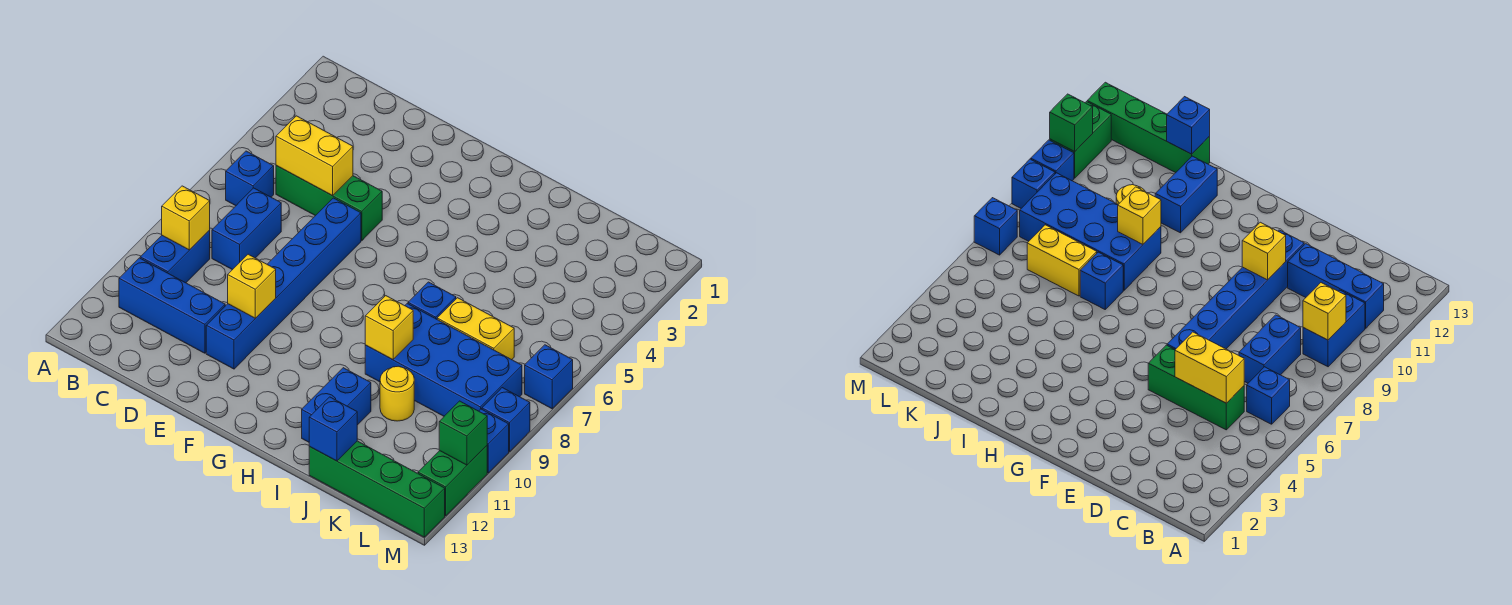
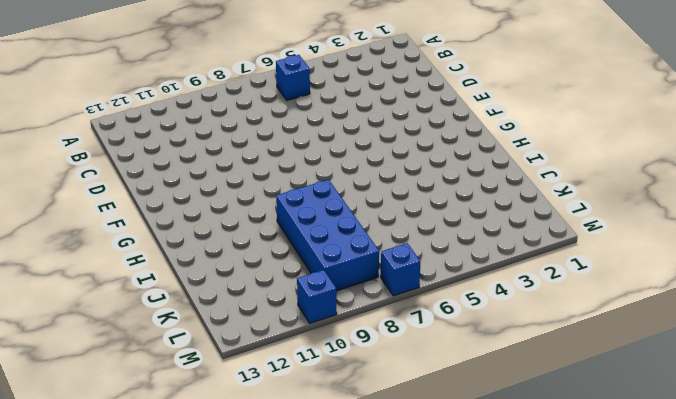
none -> blue brick B9:B10 level 1
none -> blue brick B11:D11 level 1
none -> green brick C5:E5 level 1

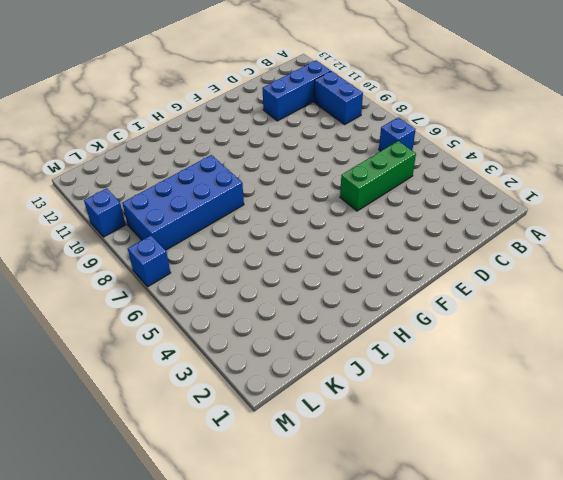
none -> blue brick C7:C8 level 1
none -> blue brick E6:E11 level 1
none -> blue brick I7 level 1

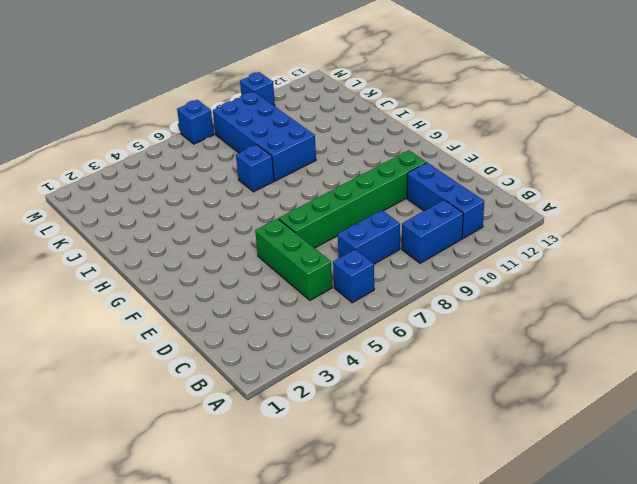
green brick E6:E11 level 1 -> blue brick E6:E11 level 1
none -> blue brick I11:I12 level 1
none -> yellow brick J7:K7 level 1
none -> yellow round brick J10 level 1

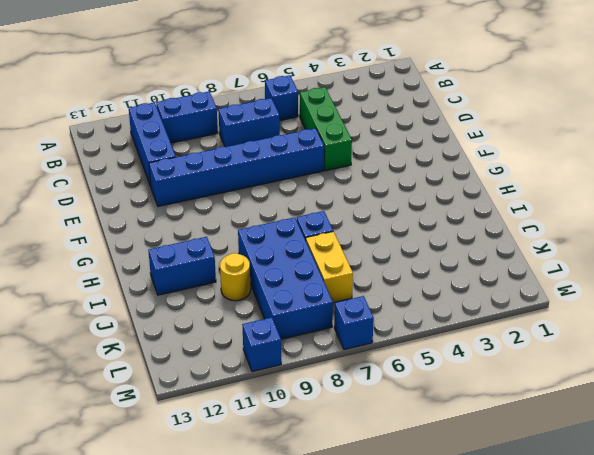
none -> green brick J13:M13 level 1
none -> blue brick M9 level 1
none -> green brick M11:M12 level 1

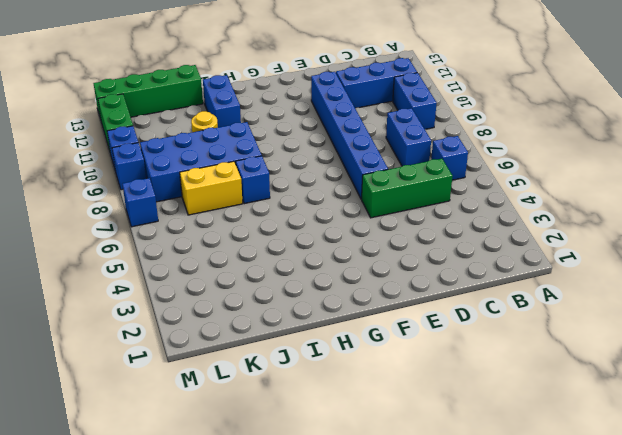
none -> yellow brick B9 level 2
none -> yellow brick C5:D5 level 2
none -> yellow brick E10 level 2

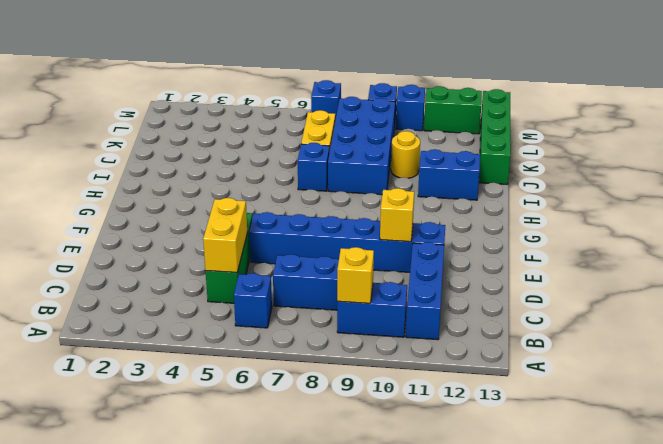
none -> yellow brick I9 level 2
none -> blue brick J13 level 2
none -> green brick M11 level 2

